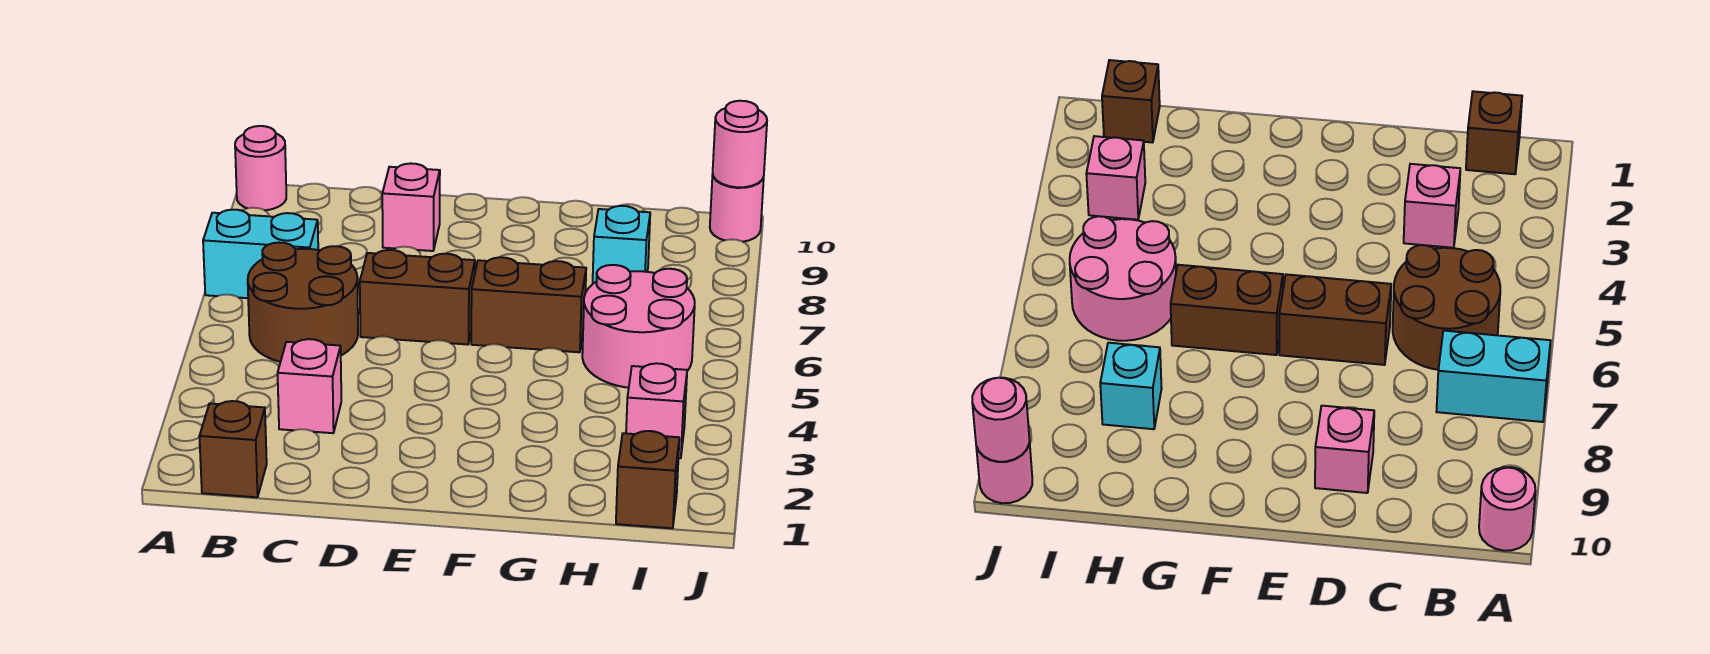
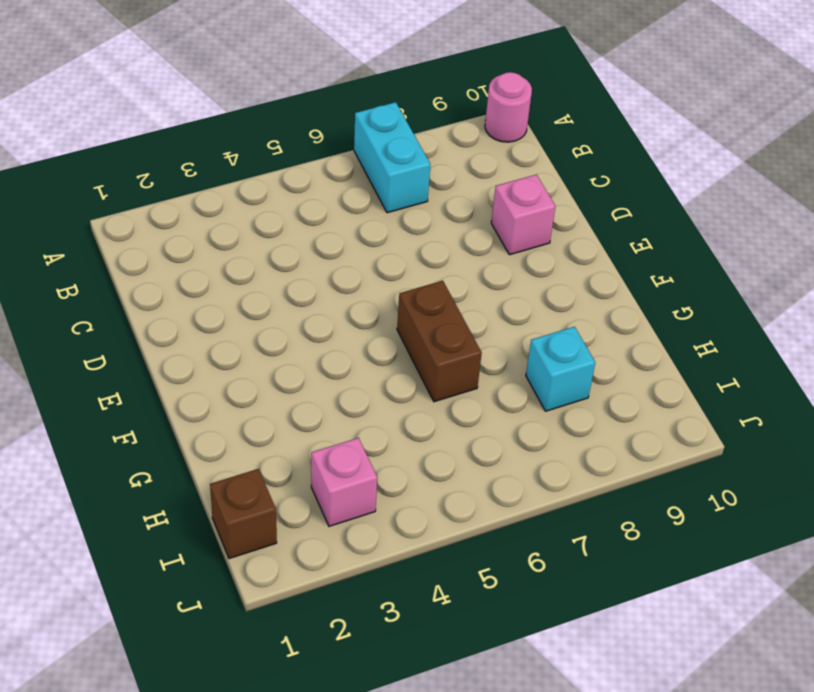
none -> brown brick B1 level 1
none -> brown round brick B5:C6 level 1
none -> pink brick C3 level 1

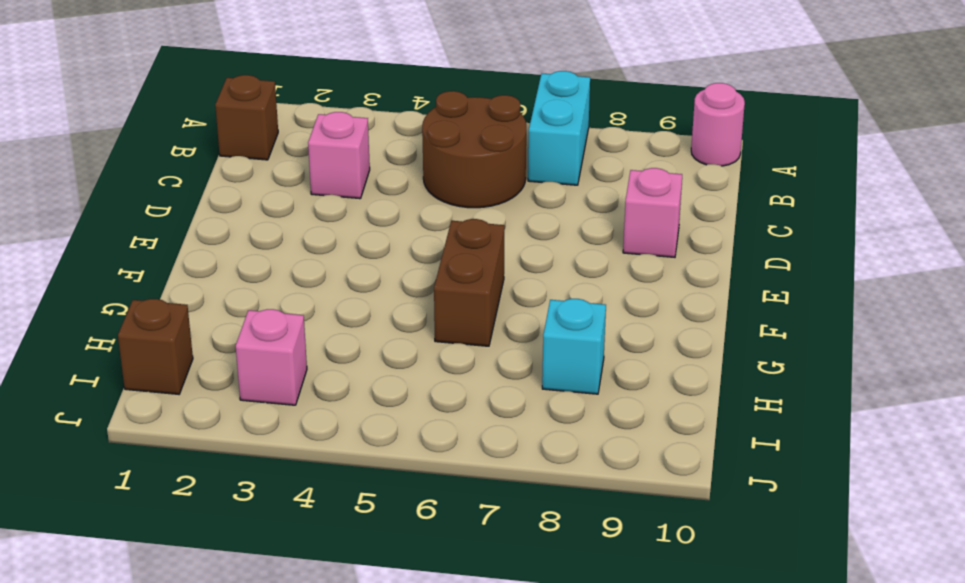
none -> brown brick D6:E6 level 1
none -> pink round brick H5:I6 level 1
none -> pink round brick J10 level 1

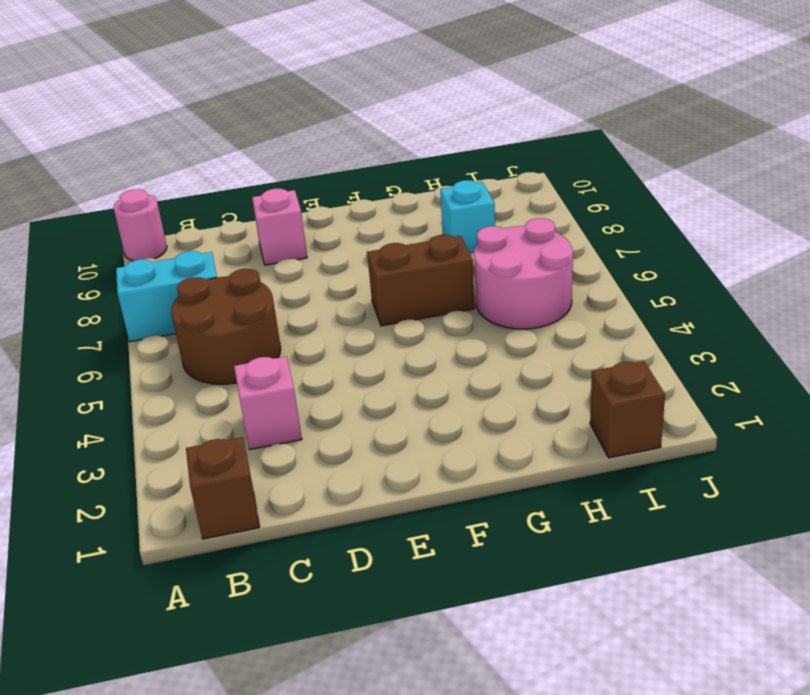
none -> brown brick D6:E6 level 1
none -> pink brick I3 level 1
none -> pink round brick J10 level 1

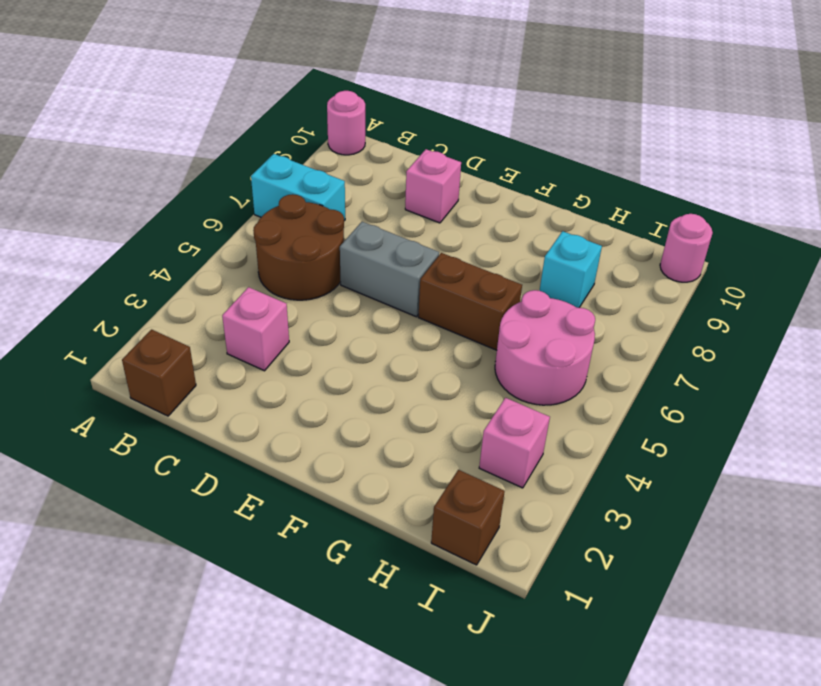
grey brick D6:E6 level 1 -> brown brick D6:E6 level 1
none -> pink round brick J10 level 2

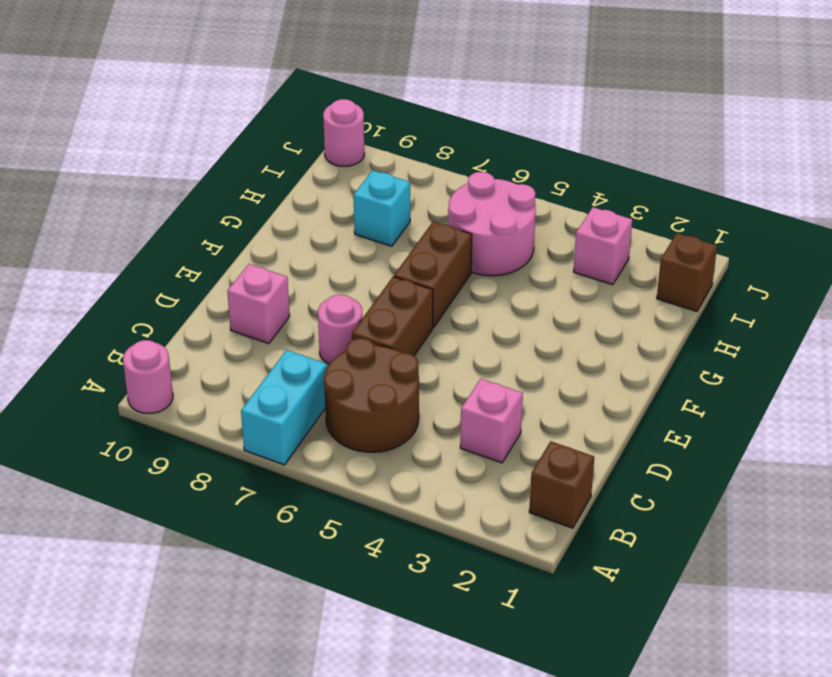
pink round brick D7 level 1 -> pink round brick J10 level 2

